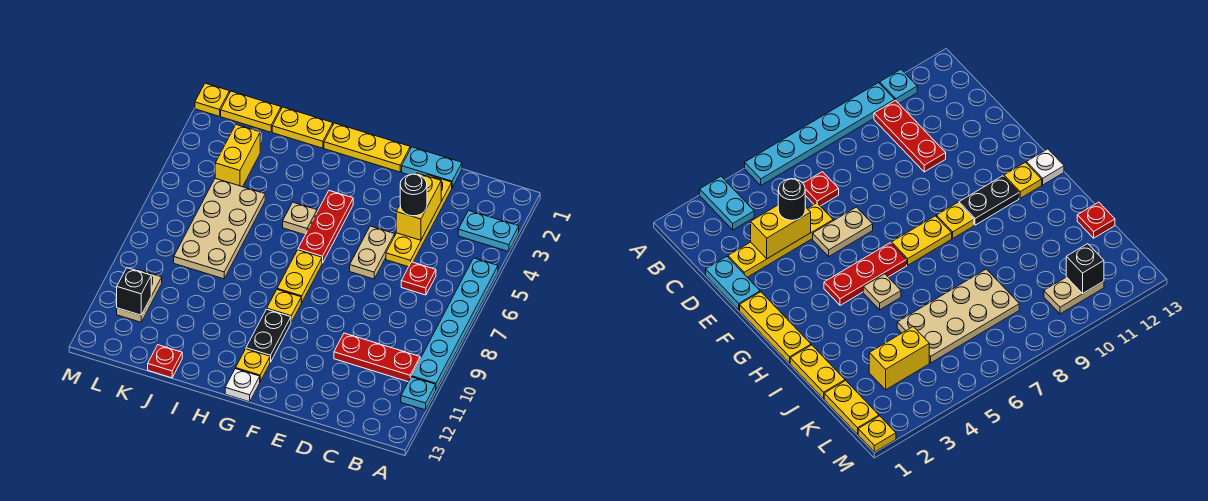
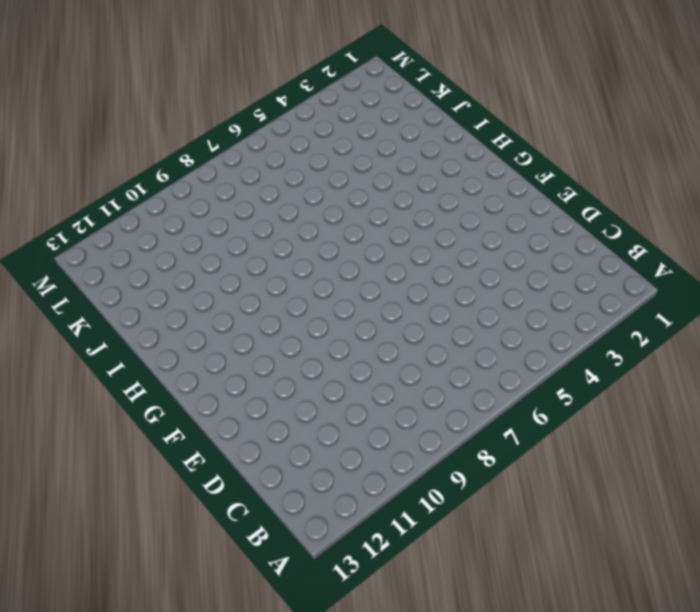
none -> cyan plate A3:B3 level 1
none -> cyan plate A5:A10 level 1
none -> cyan plate A11 level 1

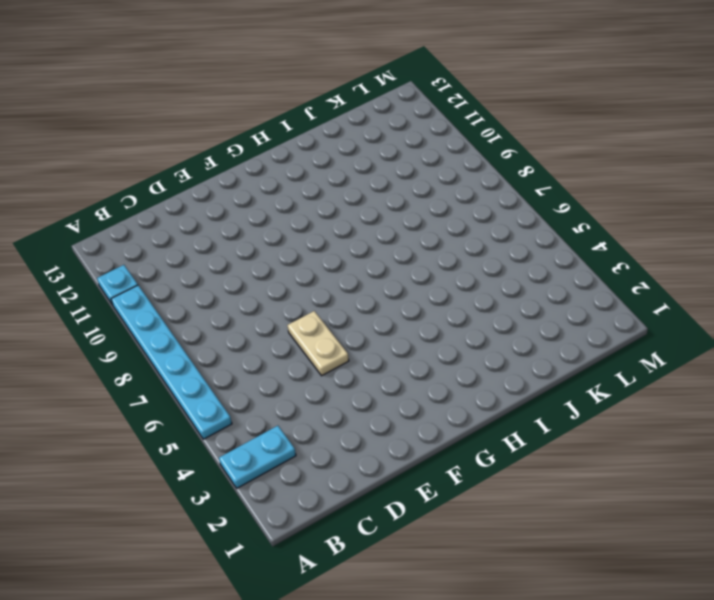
none -> red plate B10:D10 level 1
none -> red plate C6 level 1
none -> cyan plate D1:E1 level 1

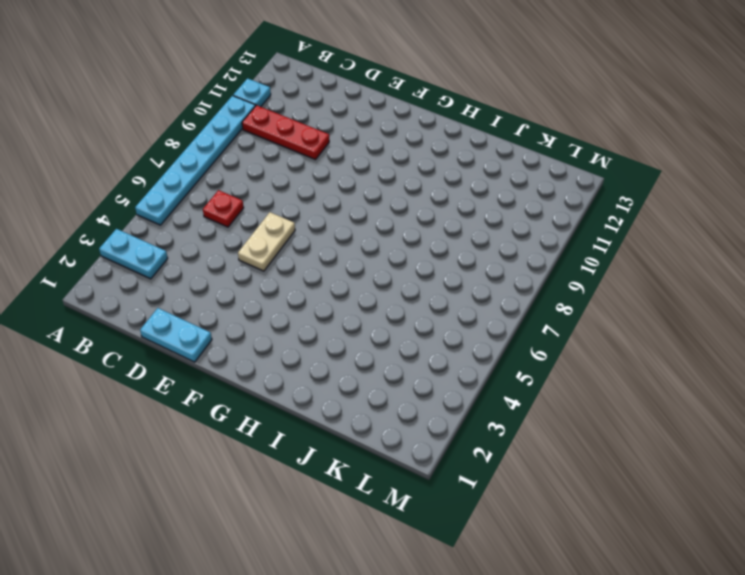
none -> yellow plate D2:D5 level 1
none -> yellow plate F1:H1 level 1
none -> red plate G4:G6 level 1

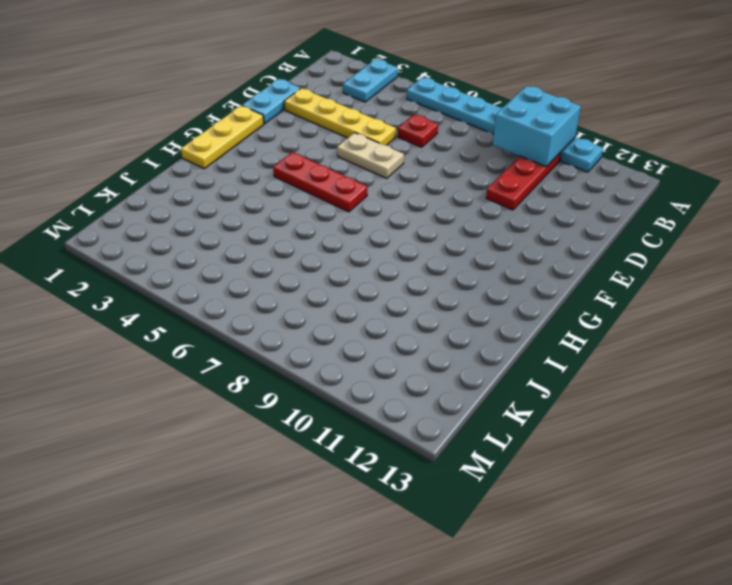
cyan brick A9:B10 level 2 -> none
none -> yellow plate G7:G8 level 1
none -> yellow plate G9 level 1
none -> black plate G10:G11 level 1

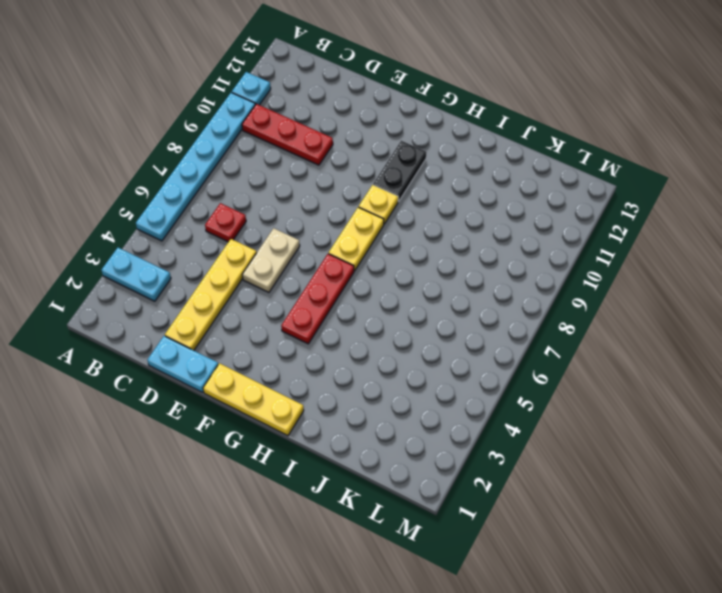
none -> yellow plate G12 level 1
none -> white plate G13 level 1
none -> tan plate H5 level 1

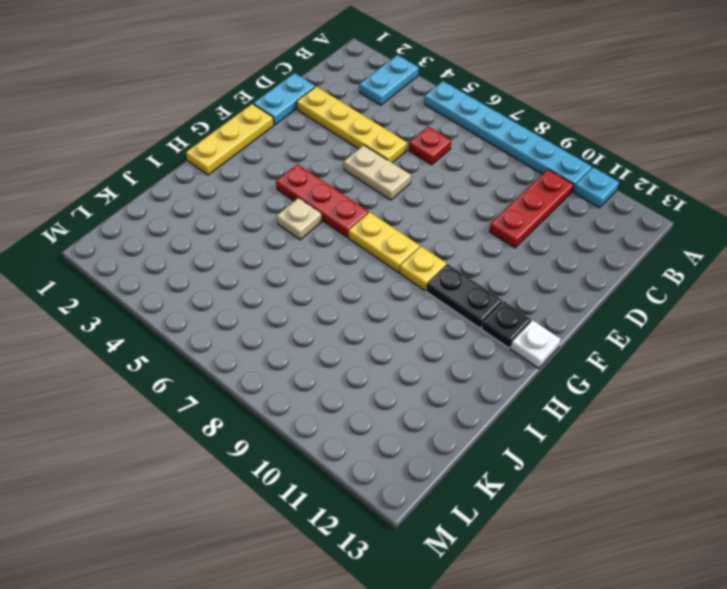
black plate G12 level 1 -> yellow plate G12 level 1
none -> yellow plate I1:J1 level 1
none -> tan plate J5:K8 level 1
none -> red plate J13 level 1

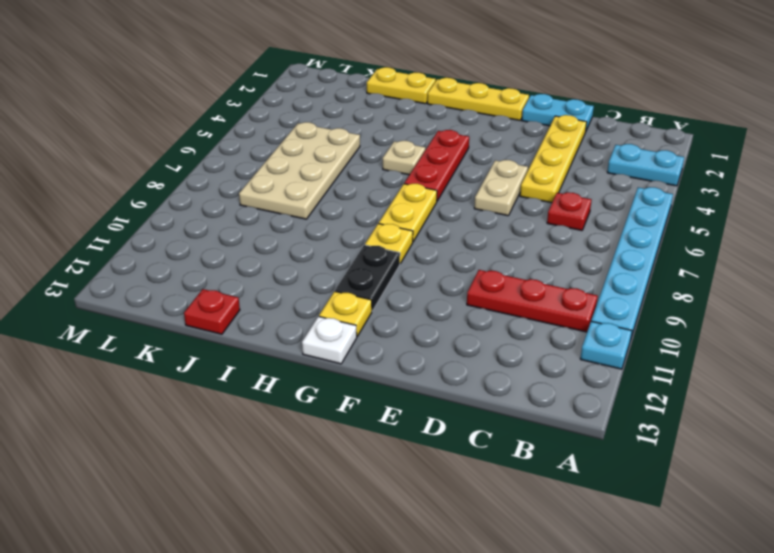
none -> yellow plate K1:L1 level 1
none -> yellow brick K3:K4 level 1
none -> tan plate L10:L11 level 1

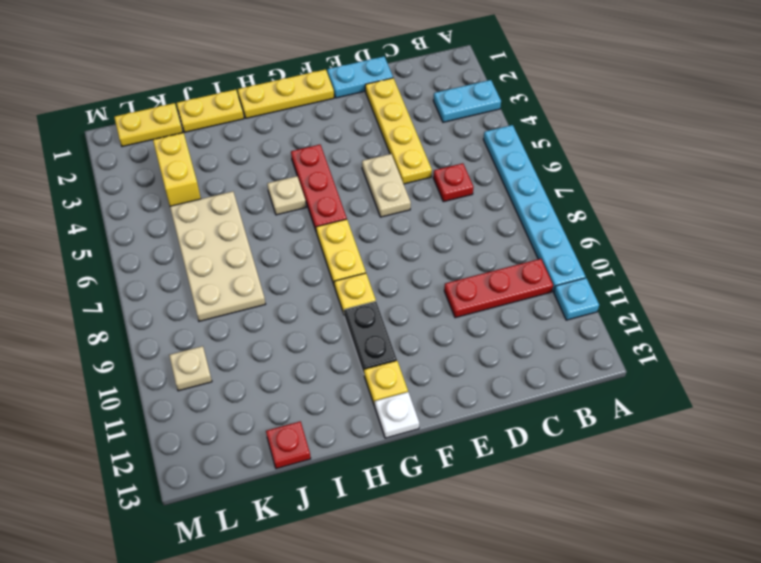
tan plate L10 level 1 -> tan plate L10:L11 level 1
none -> yellow plate M1 level 1
none -> yellow brick D3:D4 level 2
none -> black brick L11 level 2

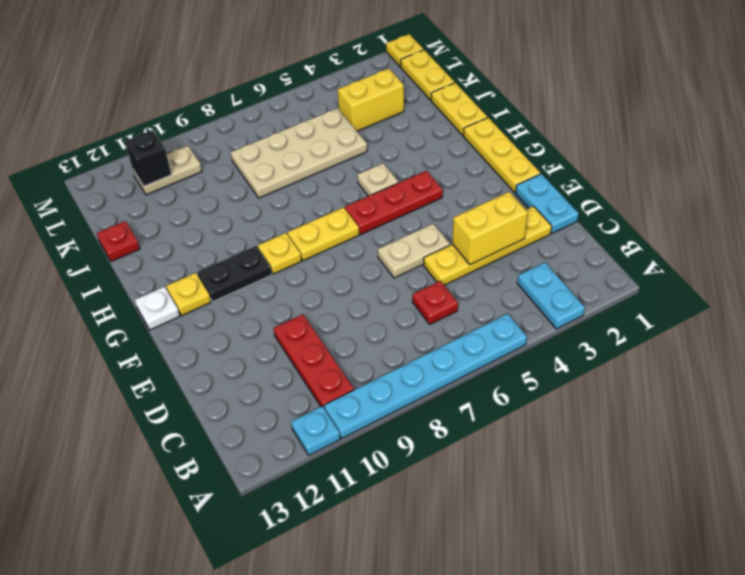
none -> black round brick D4 level 3

